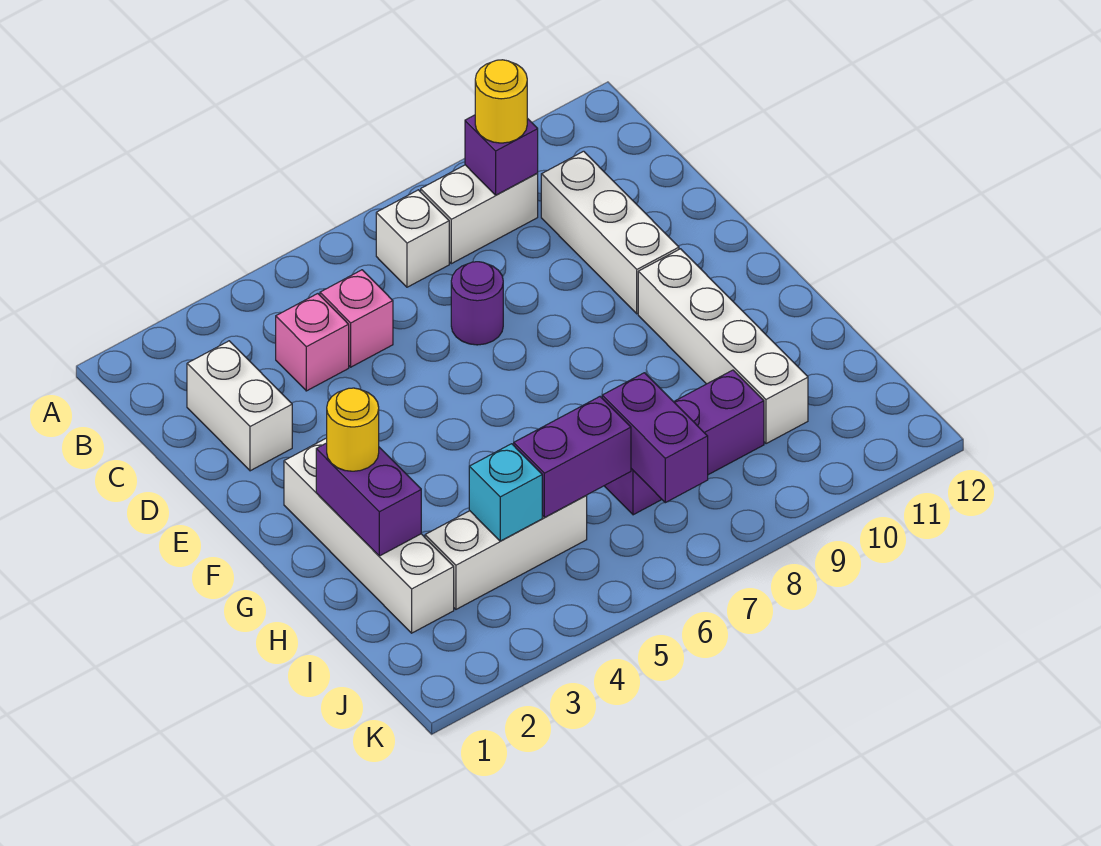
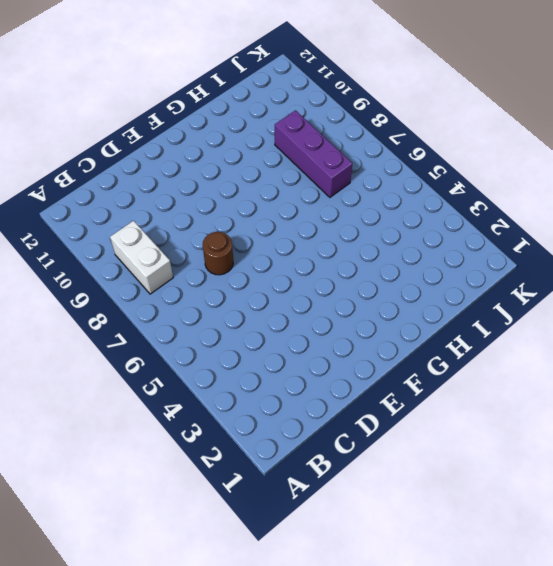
brown round brick D7 level 1 -> purple round brick D7 level 1
none -> white brick B7 level 1
none -> white brick C2:D2 level 1
none -> pink brick C4 level 1

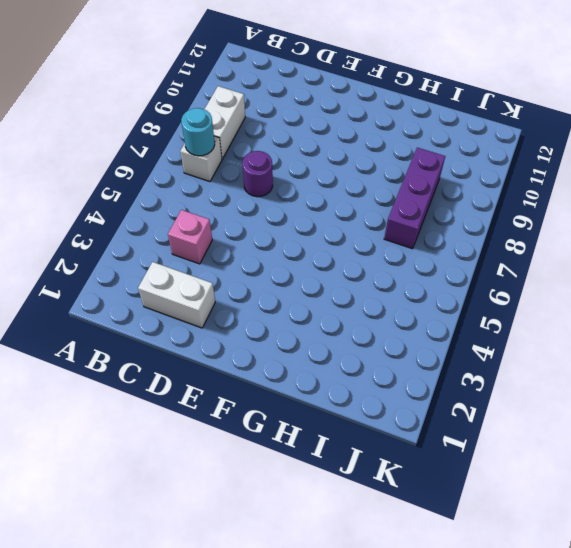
cyan round brick B7 level 2 -> none
none -> pink brick C5 level 1
none -> white brick C10:E10 level 1
none -> white brick F2:I2 level 1

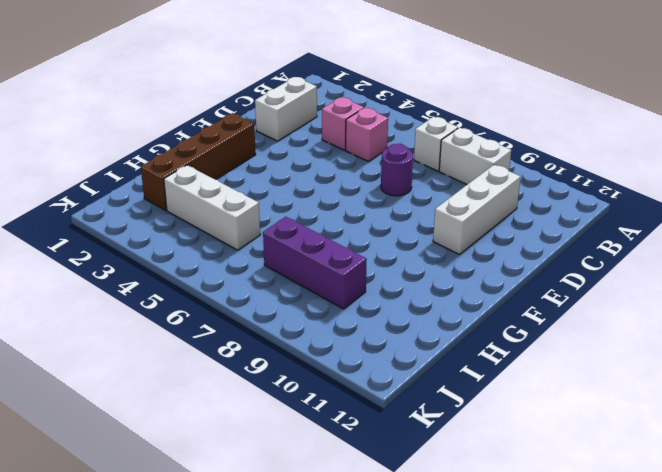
brown brick F2:I2 level 1 -> white brick F2:I2 level 1
none -> white brick F10:I10 level 1
none -> purple brick B9 level 2
none -> purple brick G2:H2 level 2

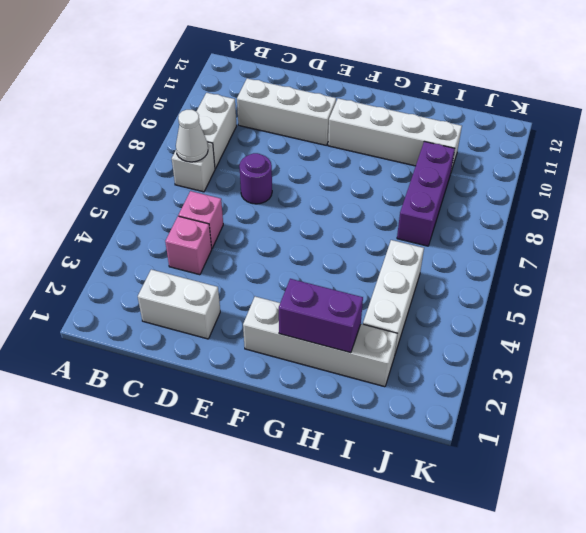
white cone B7 level 2 -> none
none -> purple brick B9 level 2
none -> cyan brick I4 level 2
none -> purple brick I5:I6 level 2

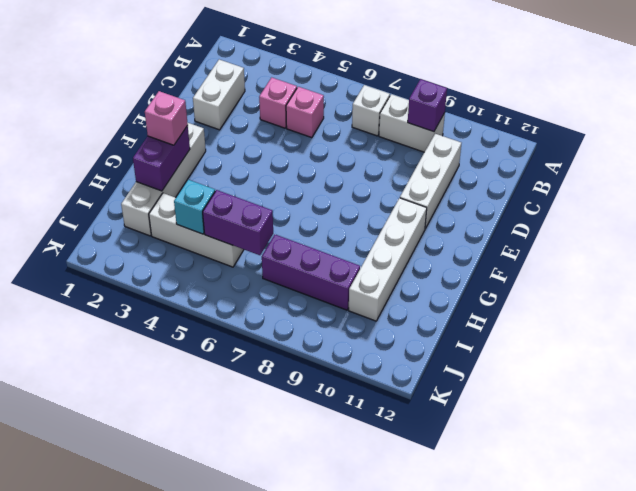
pink brick G2 level 3 -> yellow round brick G2 level 3
none -> purple round brick D7 level 1
none -> purple brick I7:J7 level 2
none -> yellow round brick B9 level 3

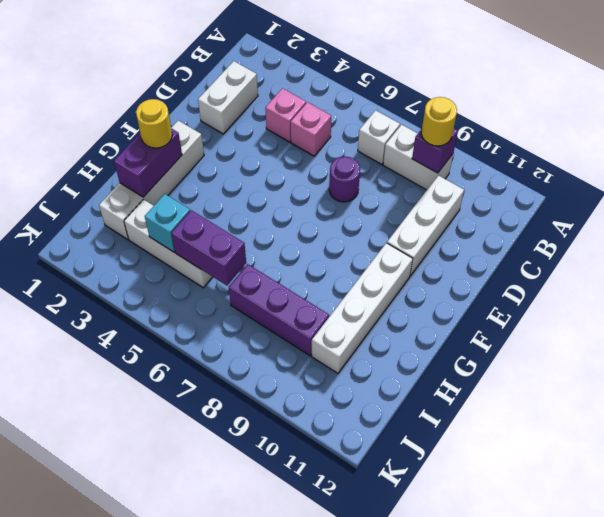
none -> purple brick I7:J7 level 2

